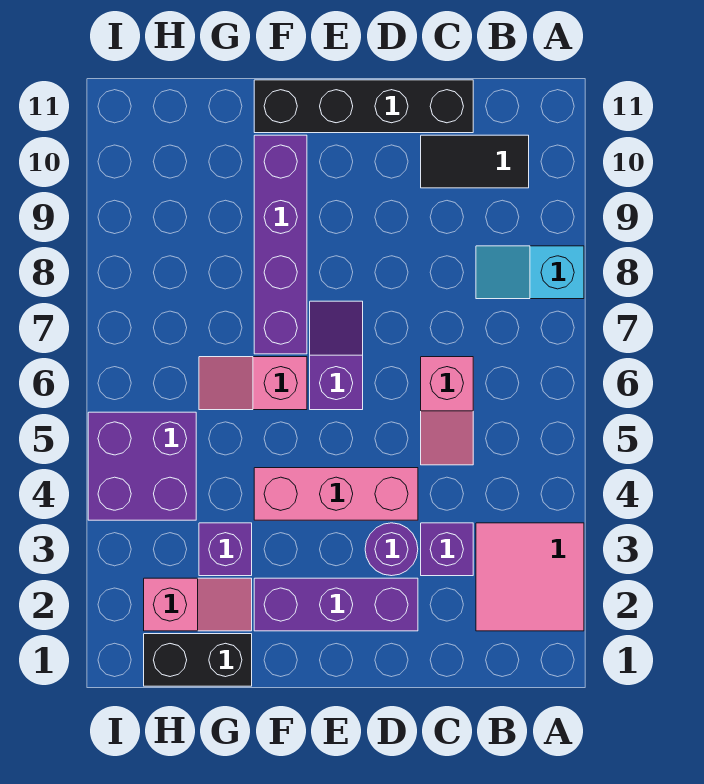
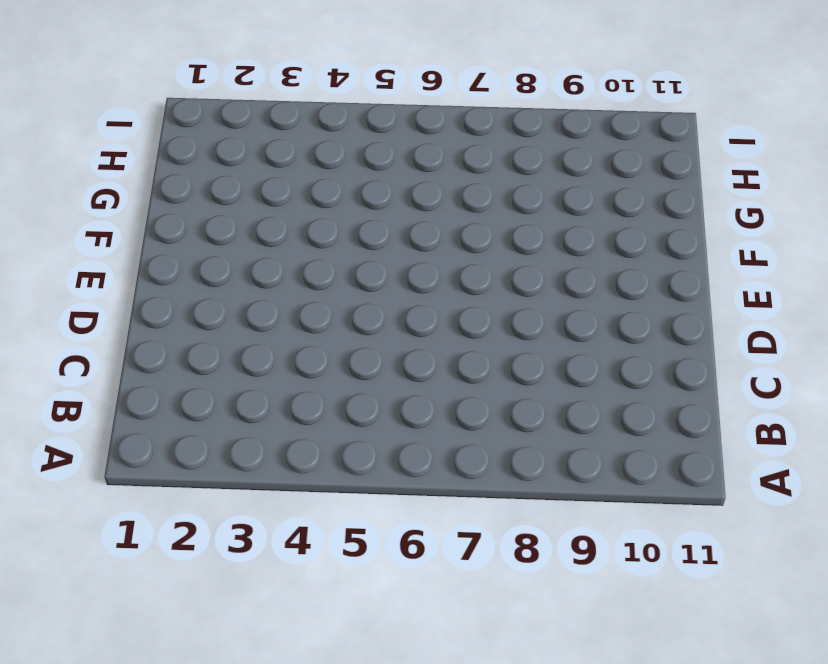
none -> pink tile A2:B3 level 1
none -> cyan slope A8:B8 level 1 top A
none -> black tile B10:C10 level 1

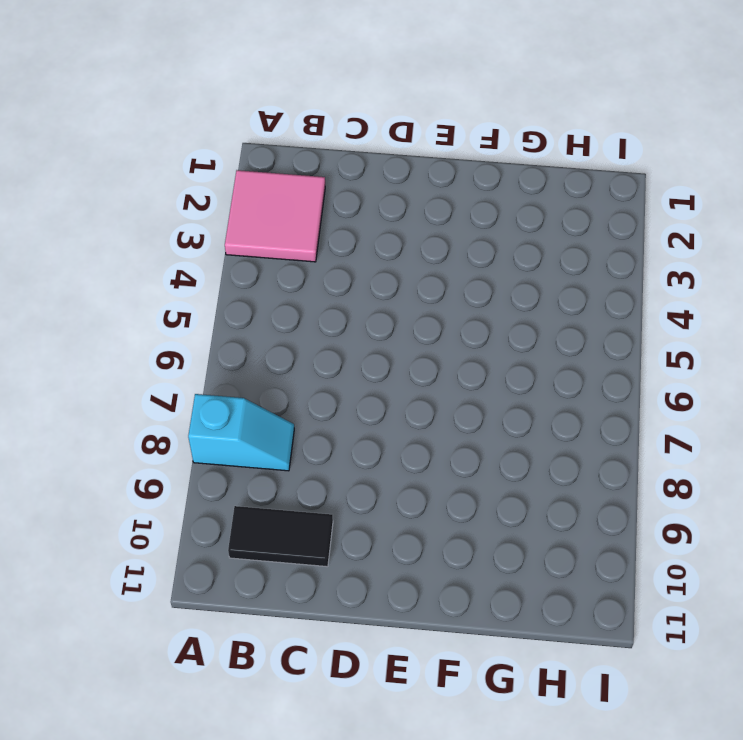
none -> purple brick C3 level 1
none -> pink slope C5:C6 level 1 top 6
none -> black brick C11:F11 level 1

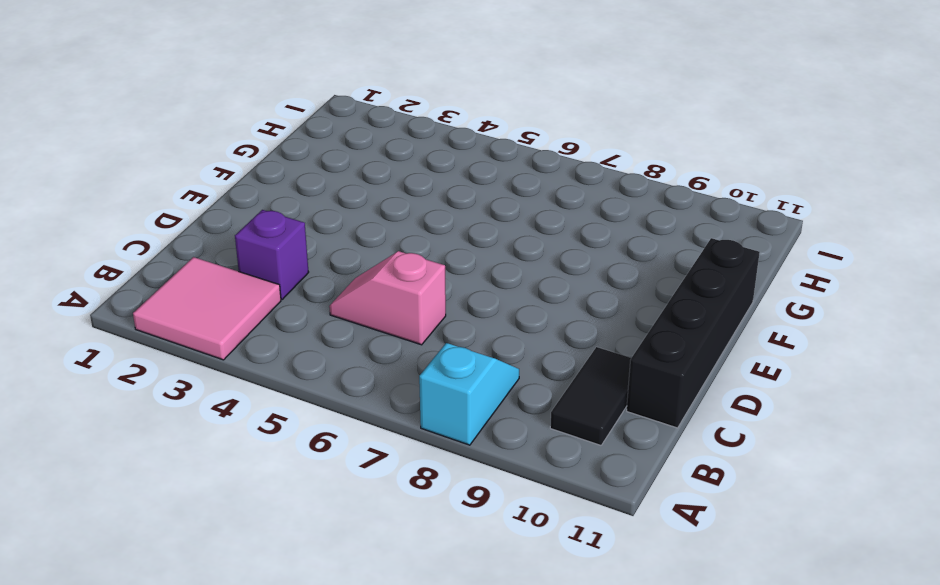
none -> purple brick D2:F2 level 1
none -> purple round brick D3 level 1
none -> pink brick D4:F4 level 1

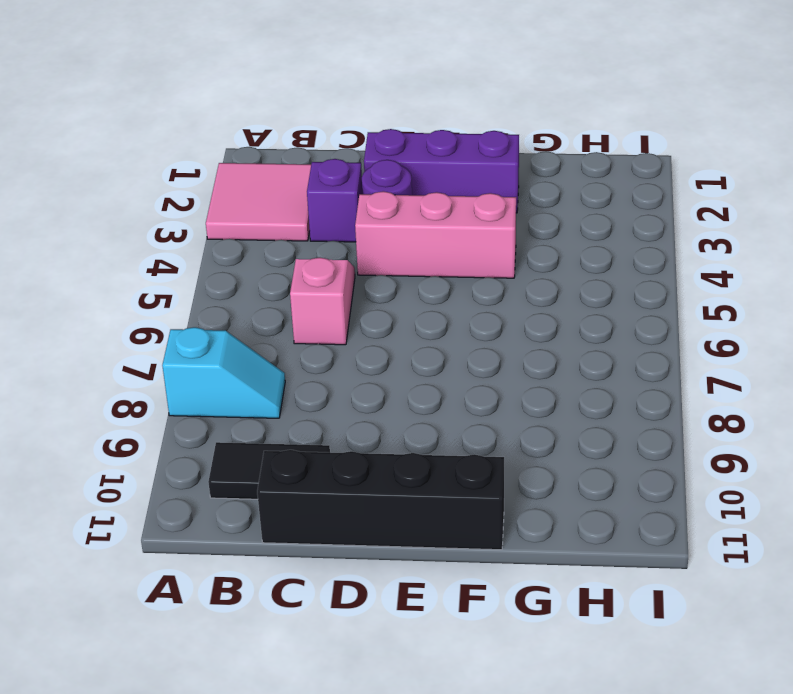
none -> purple slope E6:E7 level 1 top 6
none -> pink slope F6:G6 level 1 top F
none -> purple brick F7:F10 level 1

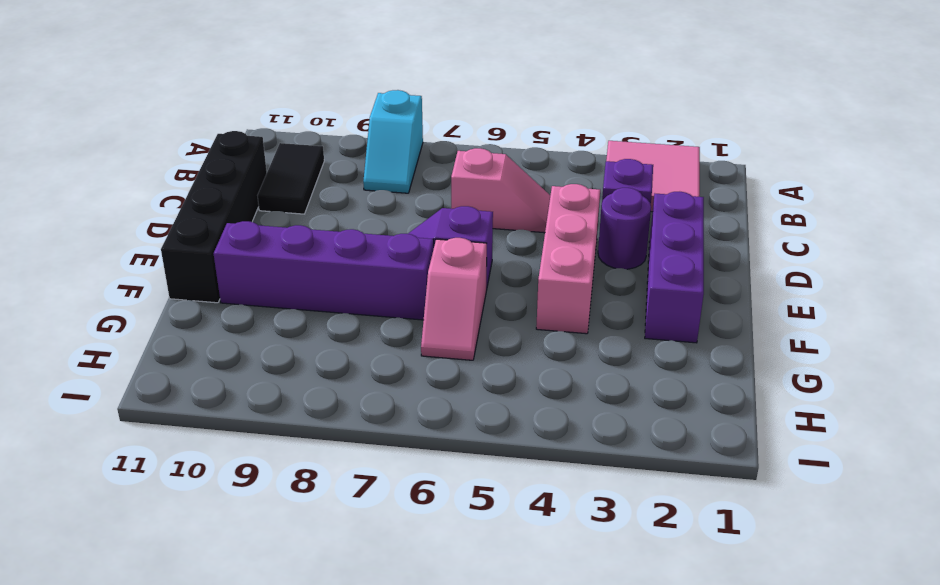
none -> black brick G1:H1 level 1
none -> pink slope G2:H2 level 1 top H
none -> purple brick G3 level 1

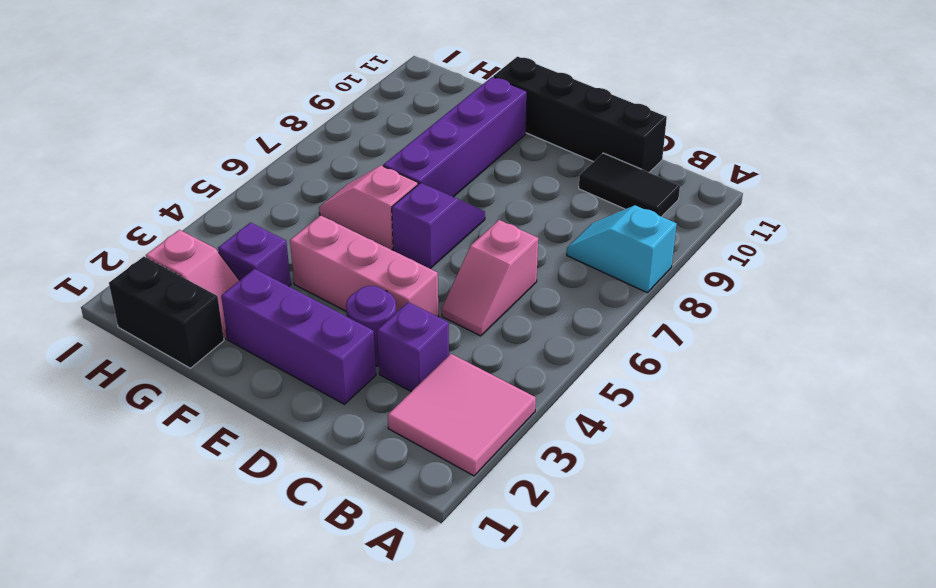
none -> purple brick H4:I5 level 1

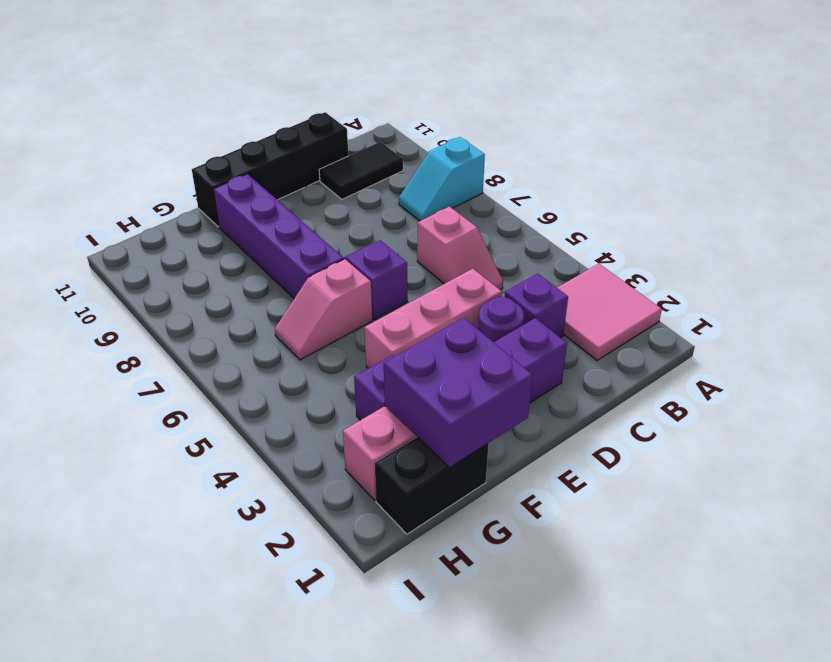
purple brick F1:G2 level 2 -> purple brick H4:I5 level 1

